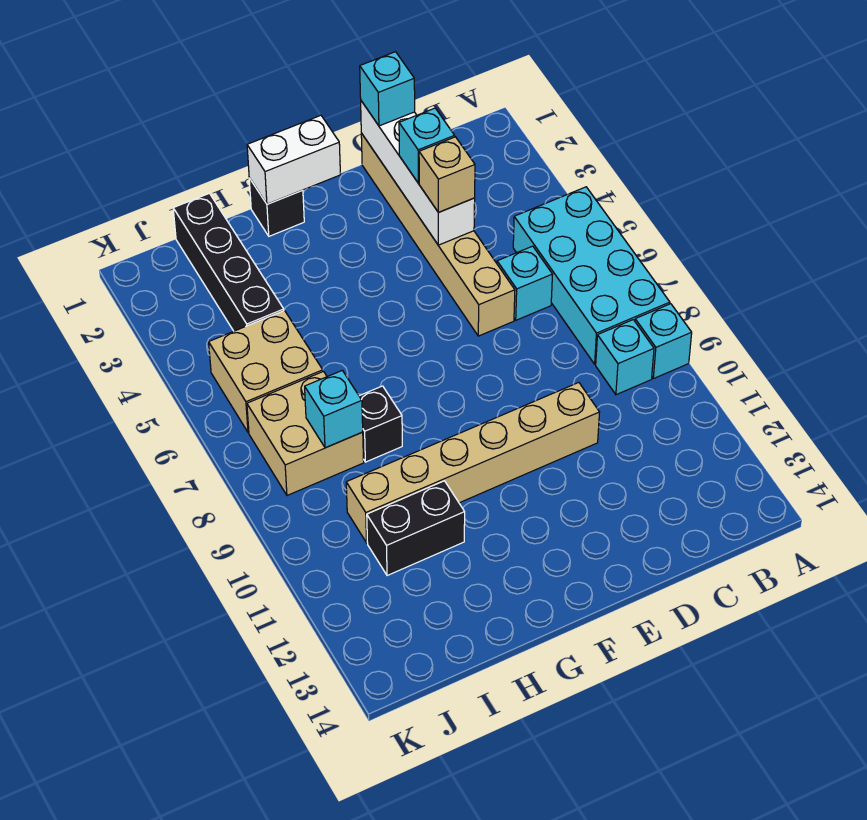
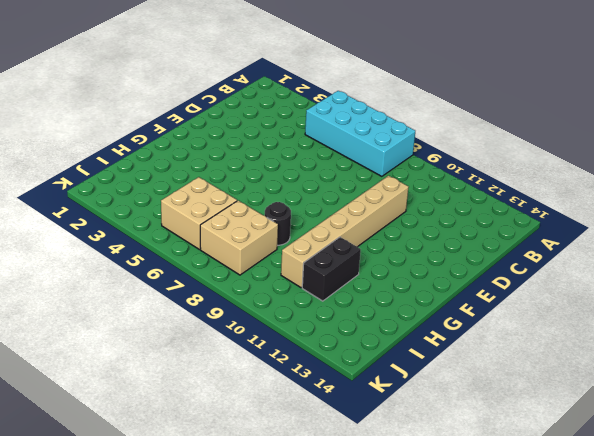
black round brick H8 level 1 -> black brick H8 level 1
none -> cyan brick A9 level 1
none -> cyan brick B9 level 1
none -> cyan brick C6 level 1

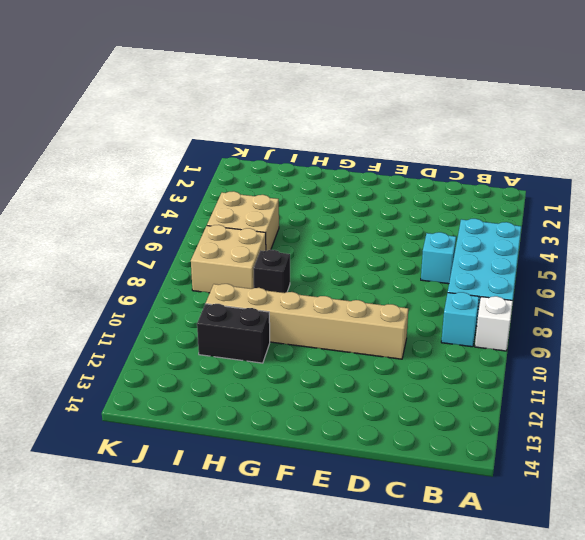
white brick A9 level 1 -> cyan brick A9 level 1
none -> tan brick D1:D6 level 1
none -> black brick G1 level 1
none -> black brick I1:I4 level 1

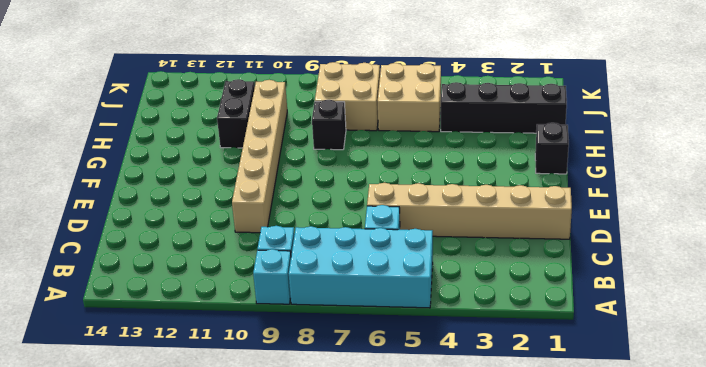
none -> white brick D1:D4 level 2
none -> white brick F1:G1 level 2
none -> cyan brick I8 level 2

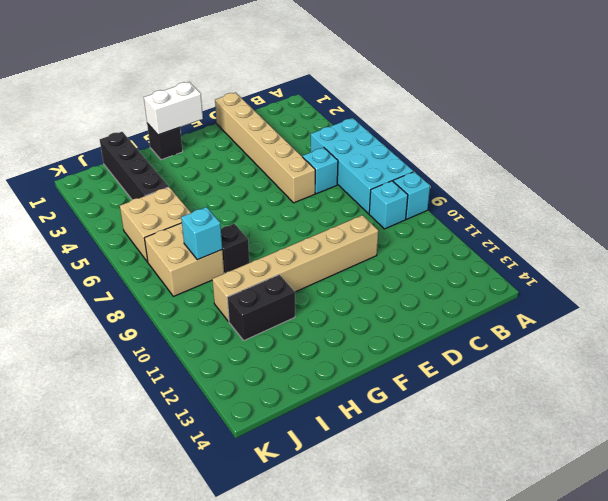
none -> white brick D1:D4 level 2
none -> cyan brick D1 level 3
none -> cyan brick D3 level 3

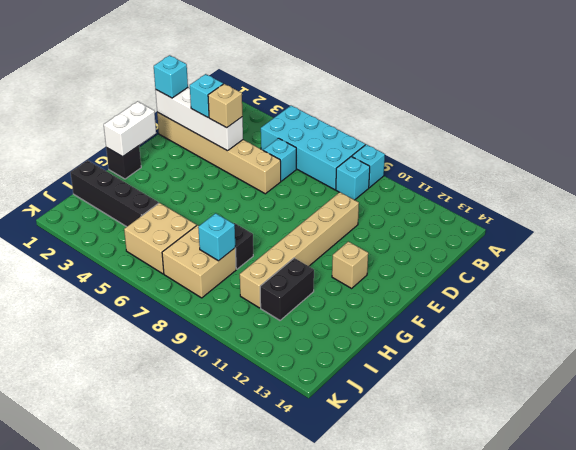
tan brick F12 level 1 -> none

